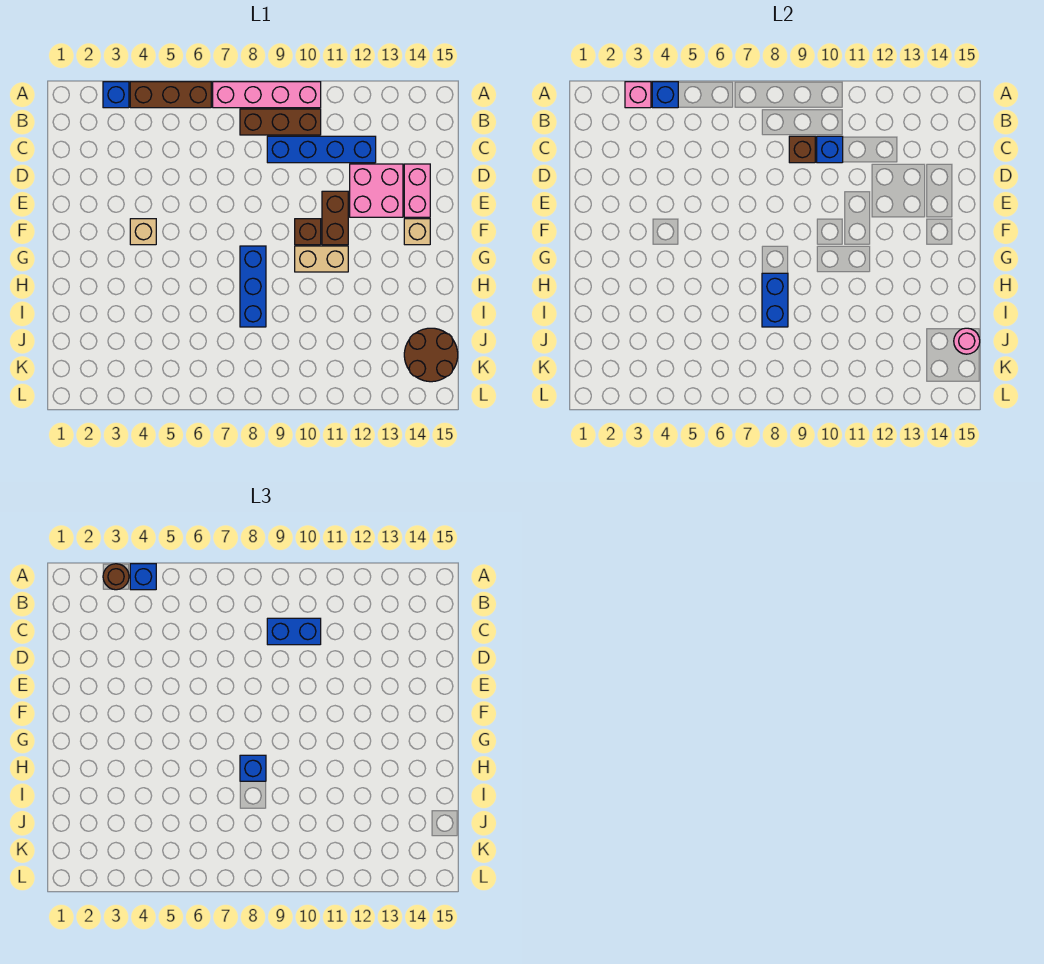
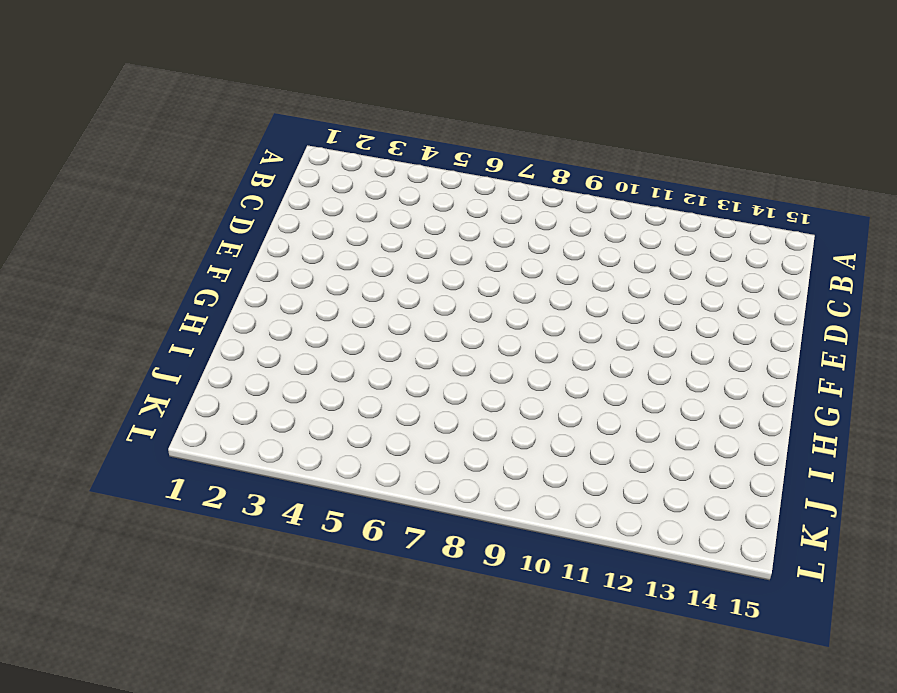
none -> blue brick A3 level 1
none -> brown brick A4:A6 level 1
none -> pink brick A7:A10 level 1

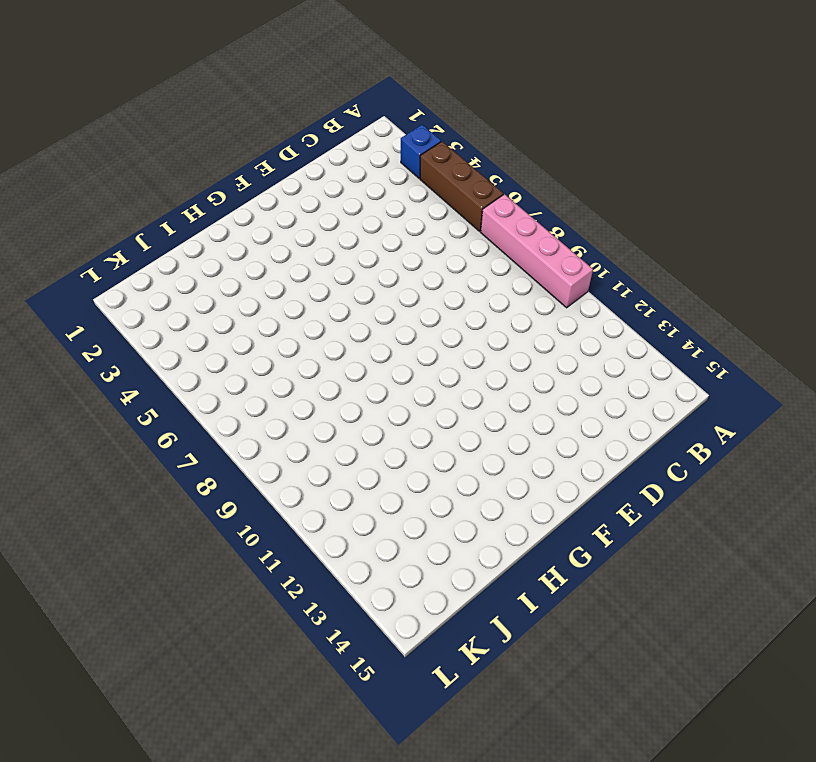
none -> brown brick B8:B10 level 1
none -> blue brick C9:C12 level 1
none -> pink brick D12:E13 level 1

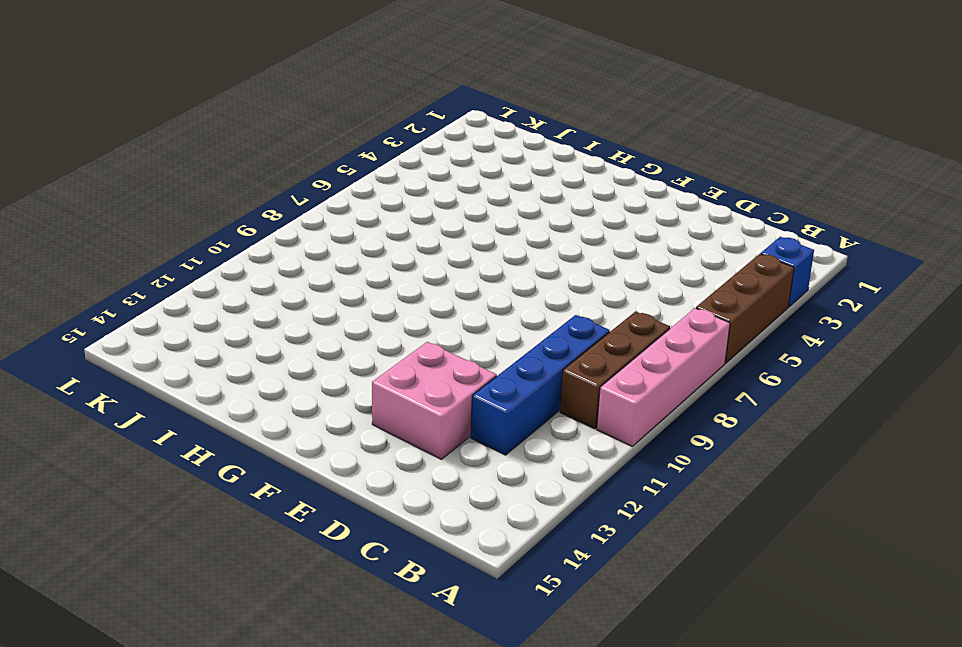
none -> pink brick D14:E14 level 1
none -> brown brick E11:F11 level 1
none -> tan brick F4 level 1

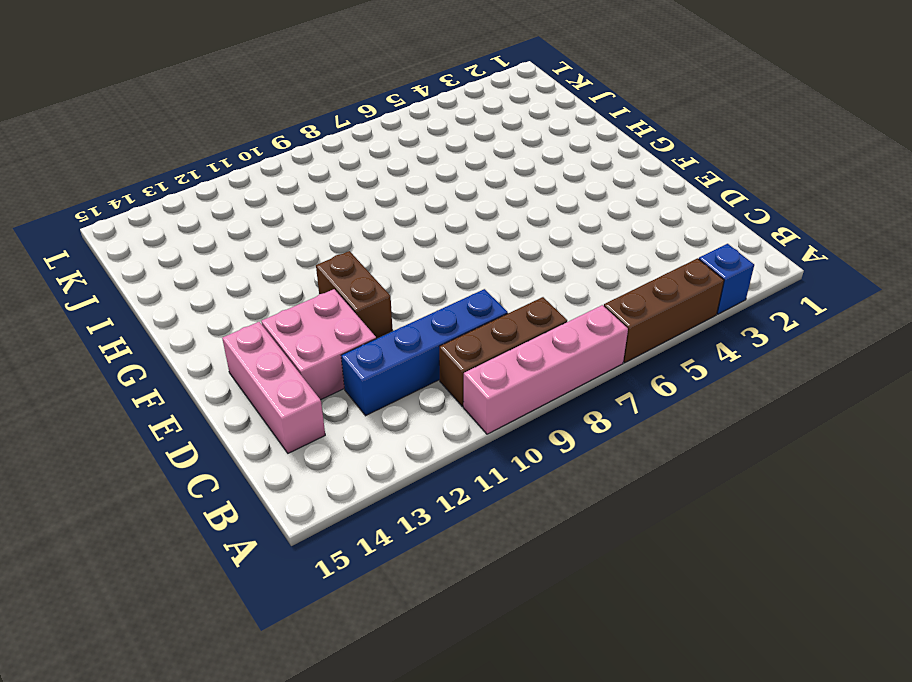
pink brick C14:E14 level 1 -> pink brick D14:E14 level 1
none -> tan brick F4 level 1
none -> brown brick F10 level 1
none -> tan brick F14 level 1

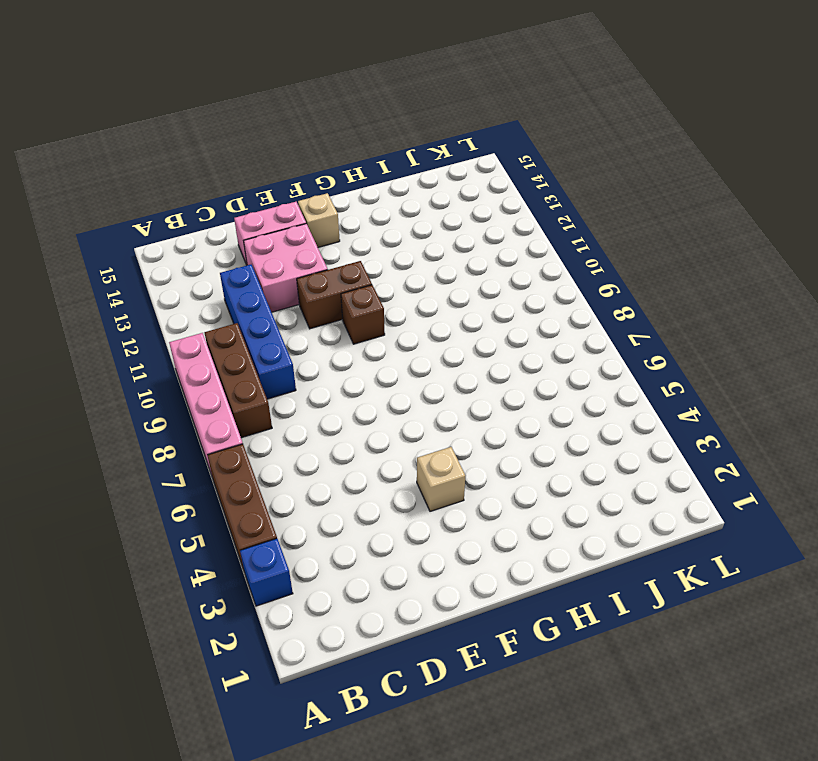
none -> blue brick G8:I8 level 1
none -> tan brick G10:G11 level 1
none -> brown round brick J14:K15 level 1

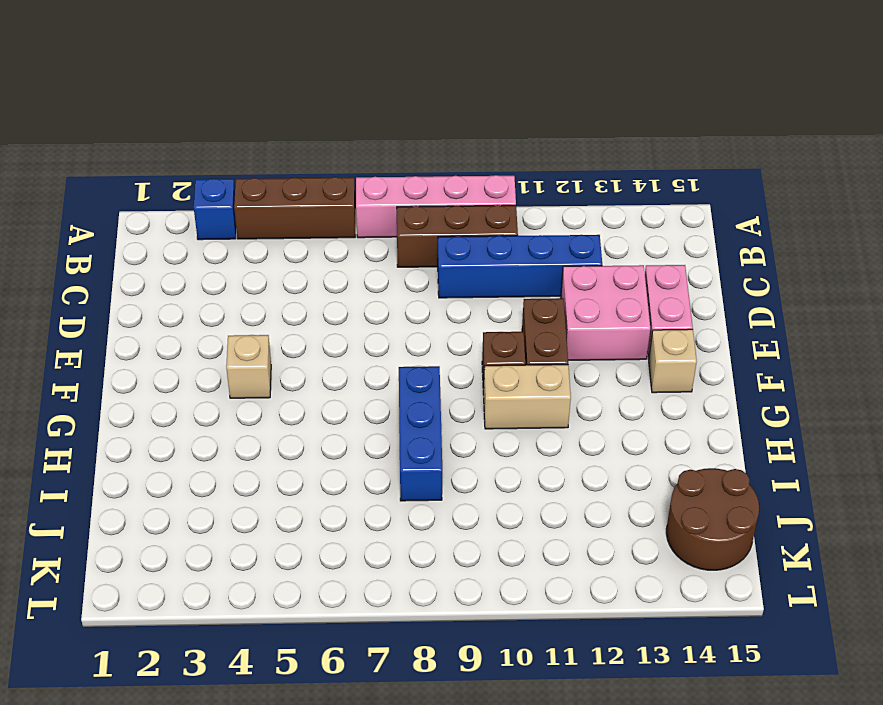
none -> pink brick A3 level 2
none -> blue brick A4 level 2
none -> brown brick C9 level 2

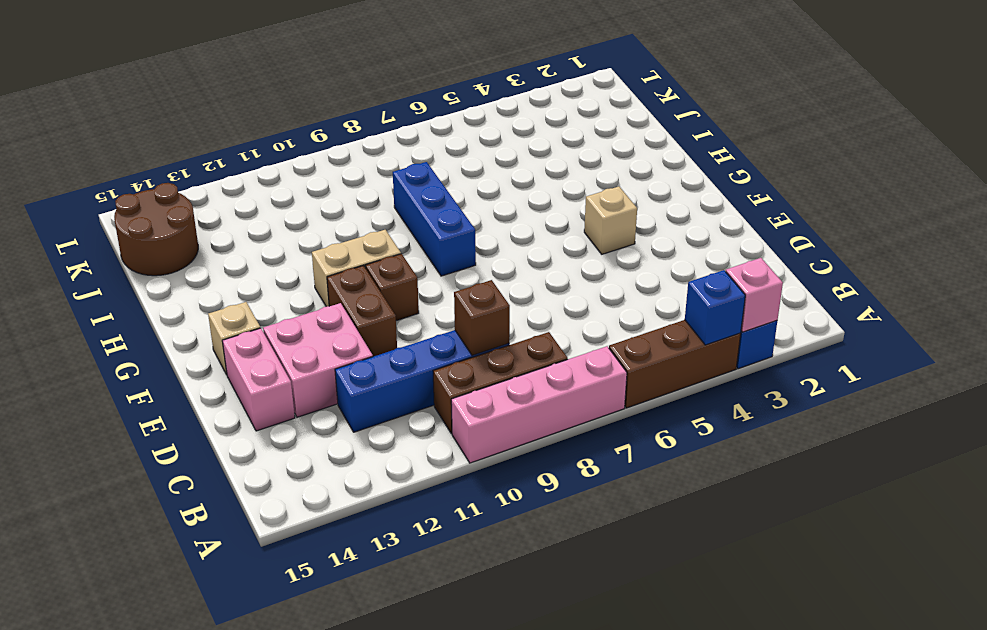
none -> blue brick C10 level 2
none -> blue brick H8:I8 level 2
none -> pink round brick J15 level 2

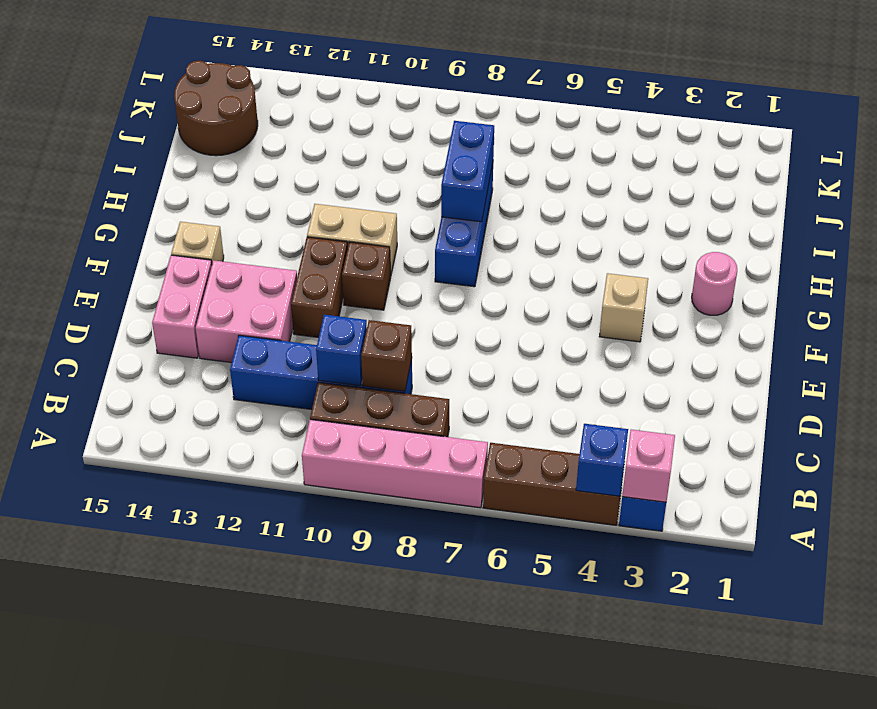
pink round brick G2 level 1 -> pink round brick J15 level 2
none -> brown round brick A3 level 3
none -> blue brick A4 level 3
none -> blue brick C9:C10 level 3

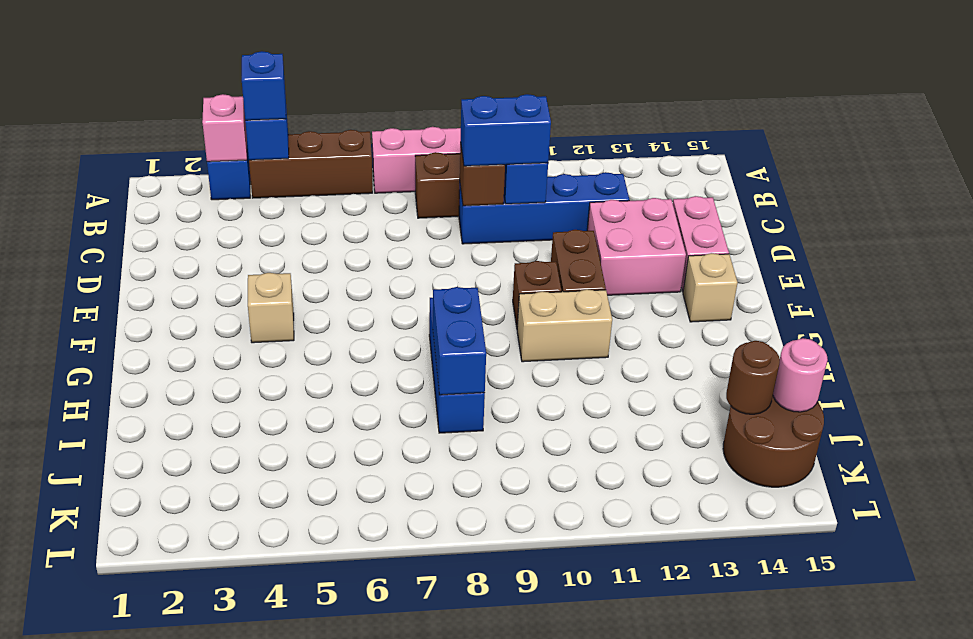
brown round brick J14 level 2 -> brown round brick A3 level 3
none -> blue brick H8 level 3

